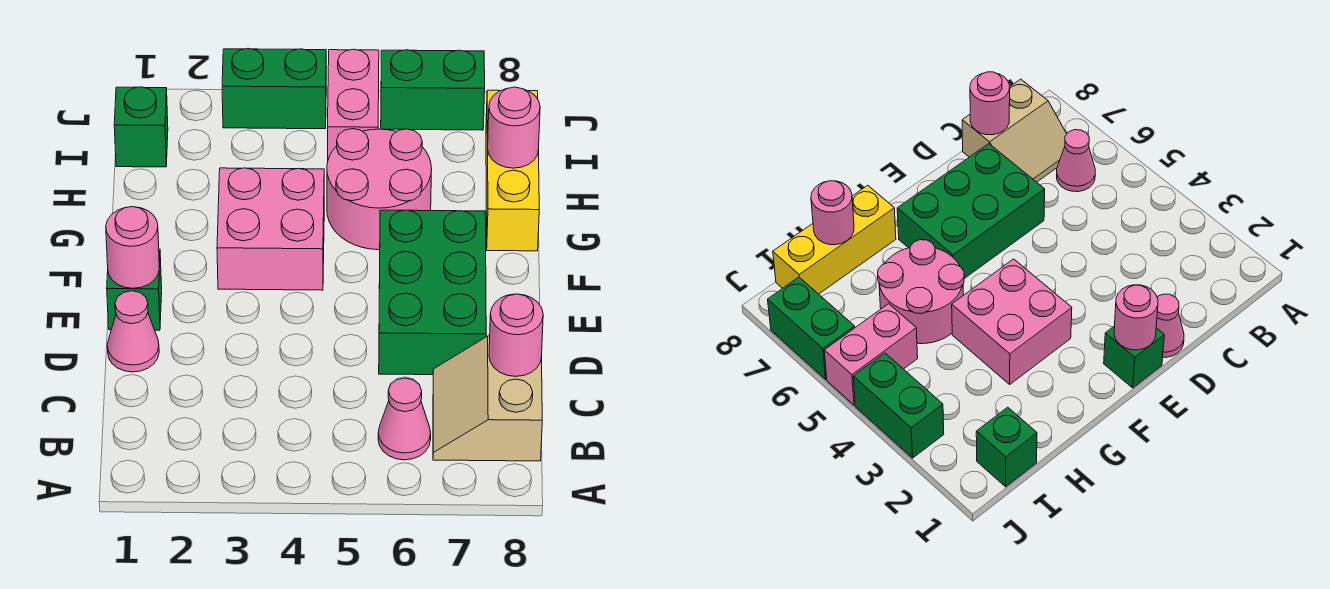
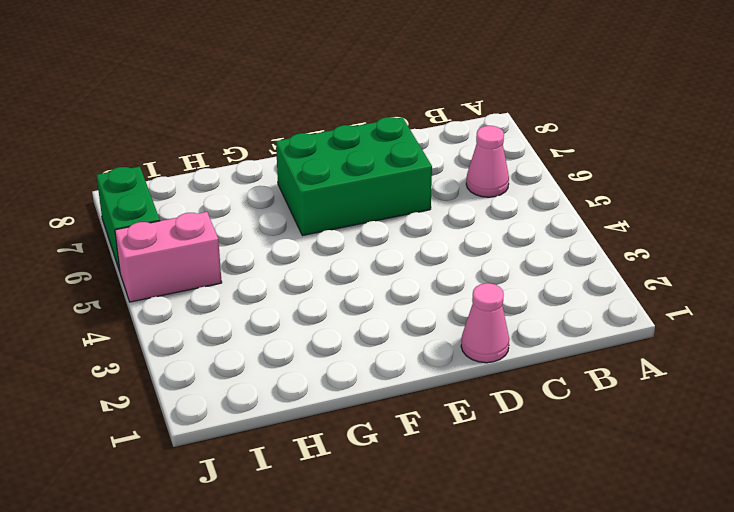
none -> tan slope B7:C8 level 1 top 8
none -> green brick E1 level 1
none -> pink brick F3:G4 level 1

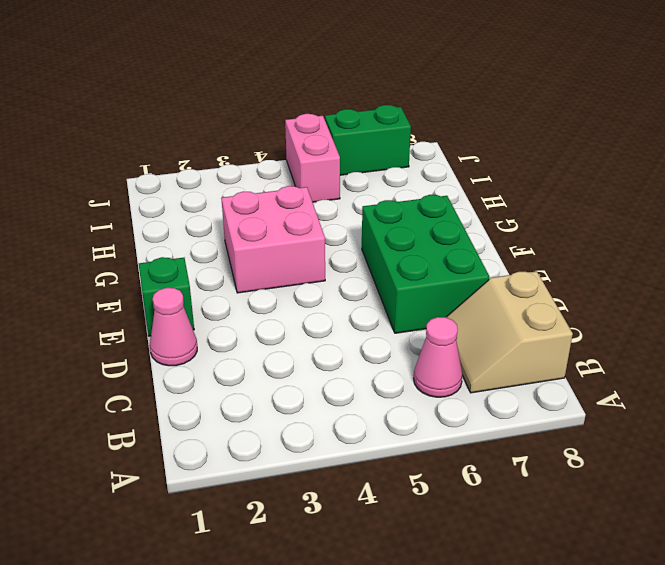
none -> pink round brick G5:H6 level 1
none -> yellow brick G8:I8 level 1
none -> green brick I1 level 1

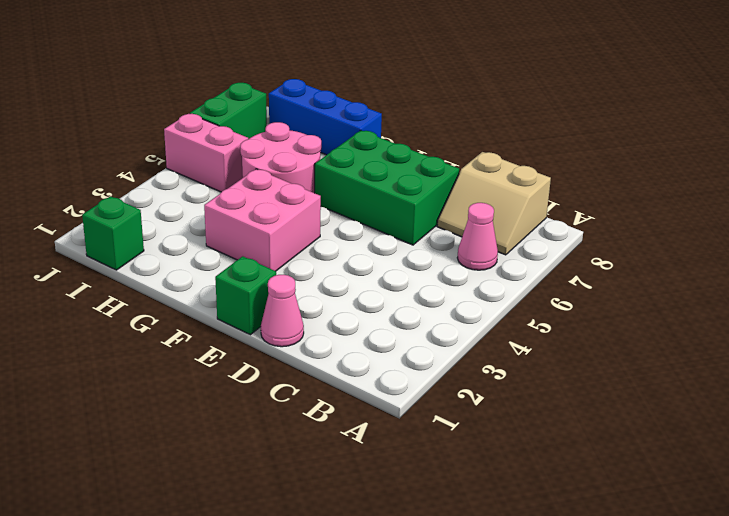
blue brick G8:I8 level 1 -> yellow brick G8:I8 level 1
none -> green brick J3:J4 level 1
none -> pink round brick C8 level 2
none -> pink round brick E1 level 2

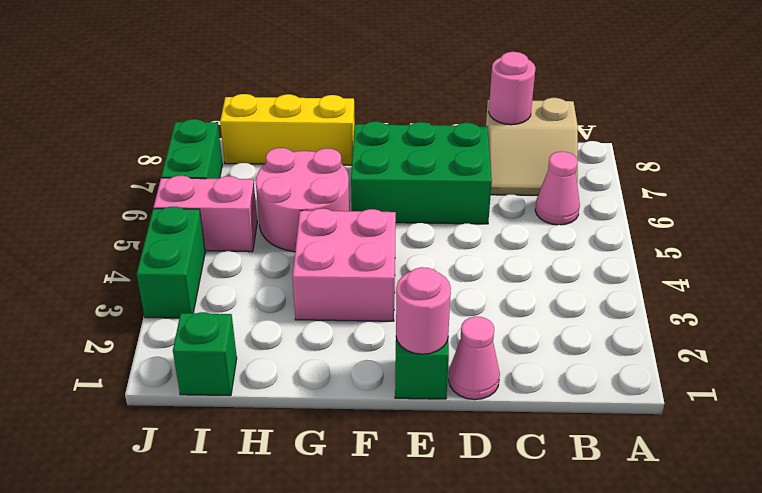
none -> pink round brick H8 level 2

